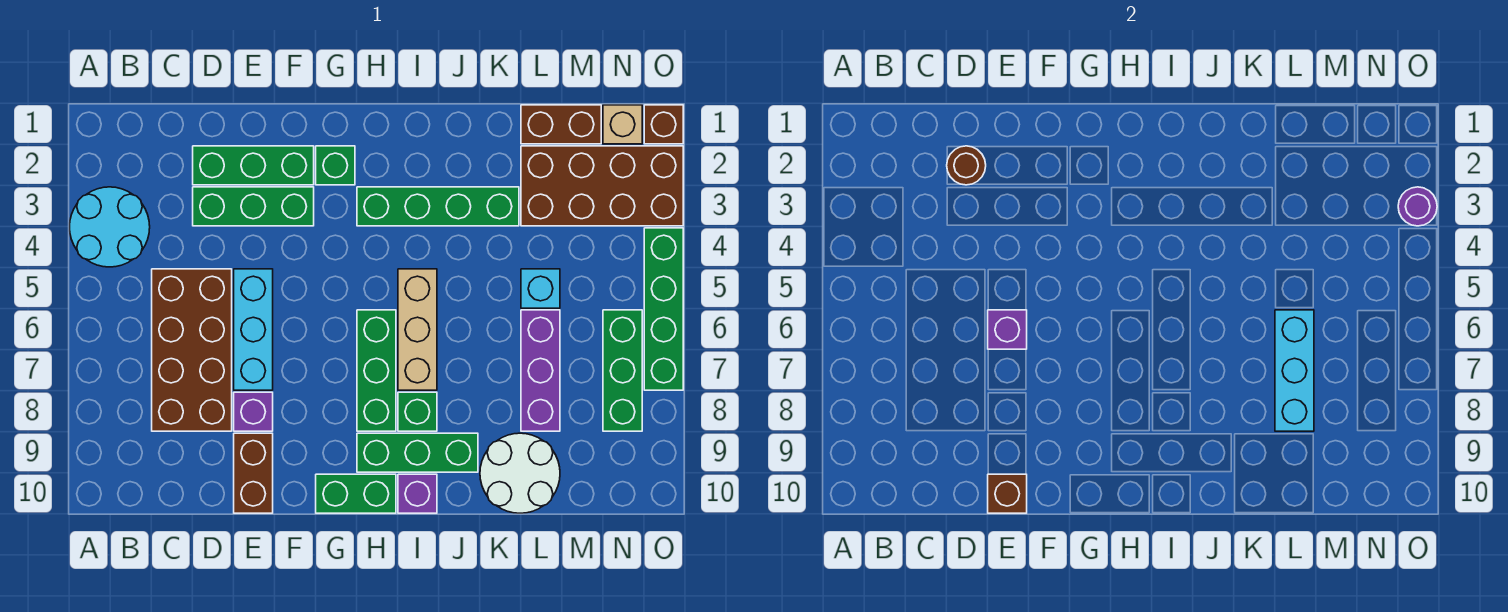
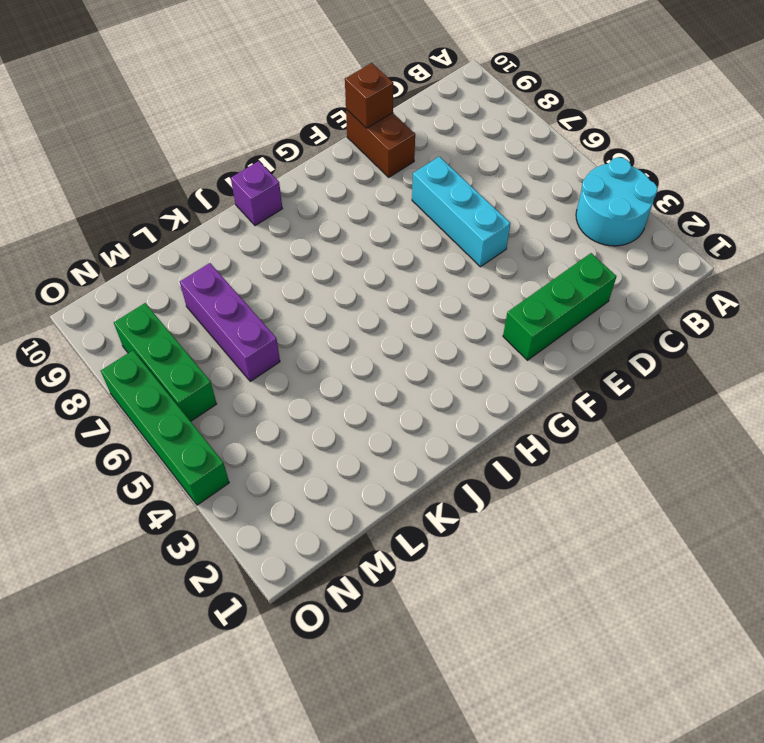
none -> brown brick C5:D8 level 1
none -> green brick D3:F3 level 1
none -> purple brick E8 level 1

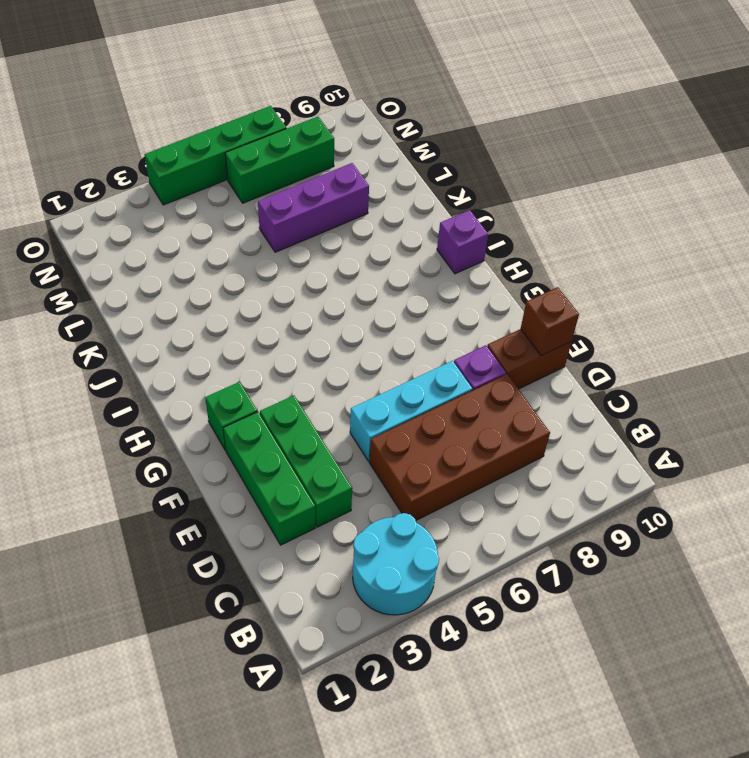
none -> green brick G10:H10 level 1
none -> green brick H3:K3 level 1
none -> green brick H6:H8 level 1

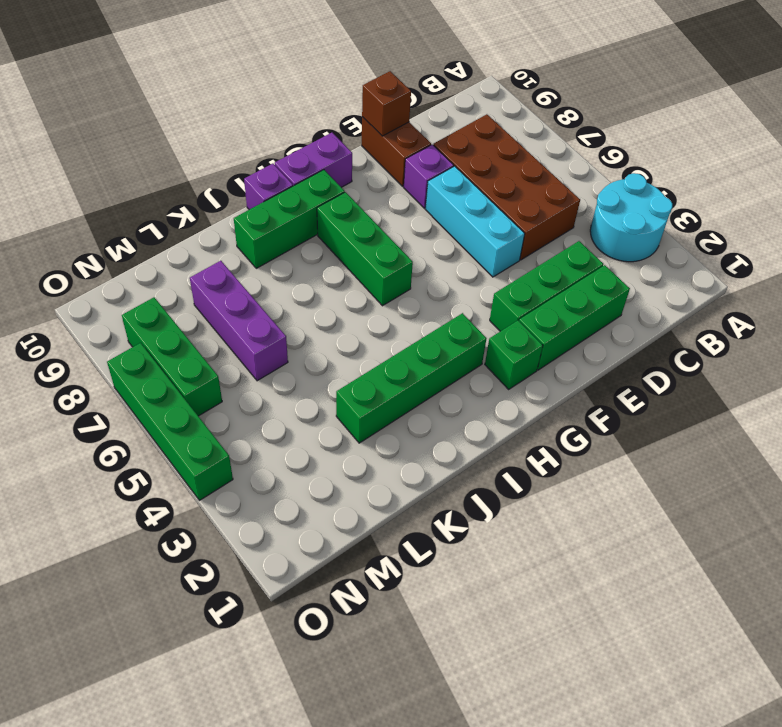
purple brick G10:H10 level 1 -> green brick G10:H10 level 1
none -> tan brick I5:I7 level 1
none -> green brick I8 level 1
none -> white round brick K9:L10 level 1

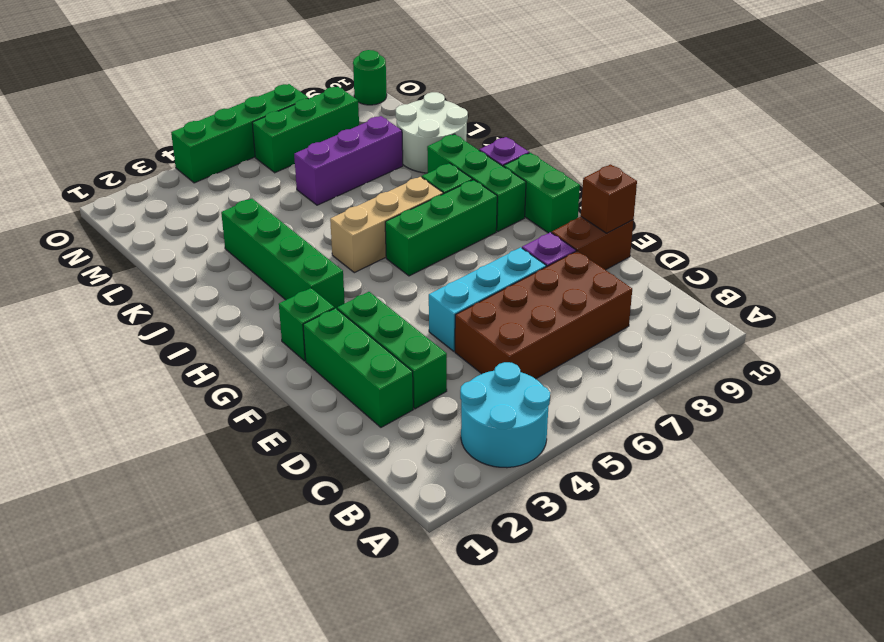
green round brick O10 level 1 -> none
none -> brown brick L1:M1 level 1
none -> brown brick L2:O3 level 1
none -> cyan brick L5 level 1

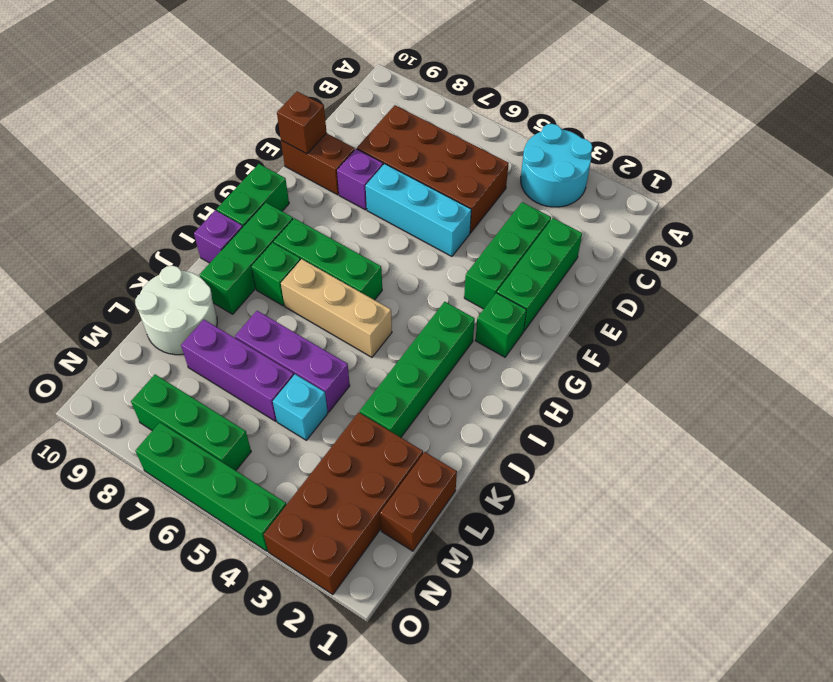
purple brick K5:K7 level 1 -> none
none -> tan brick N1 level 1
none -> brown brick O1 level 1
none -> brown round brick D2 level 2

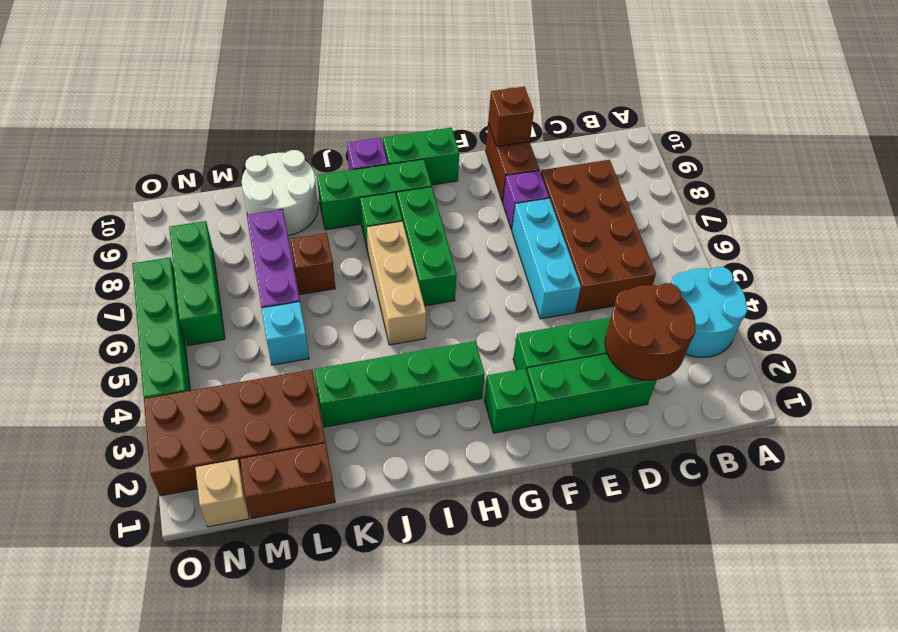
brown round brick C2:D3 level 2 -> brown round brick D2 level 2
brown brick K7 level 1 -> brown brick O1 level 1
none -> purple brick E6 level 2
none -> cyan brick L6:L8 level 2
none -> purple round brick O3 level 2

